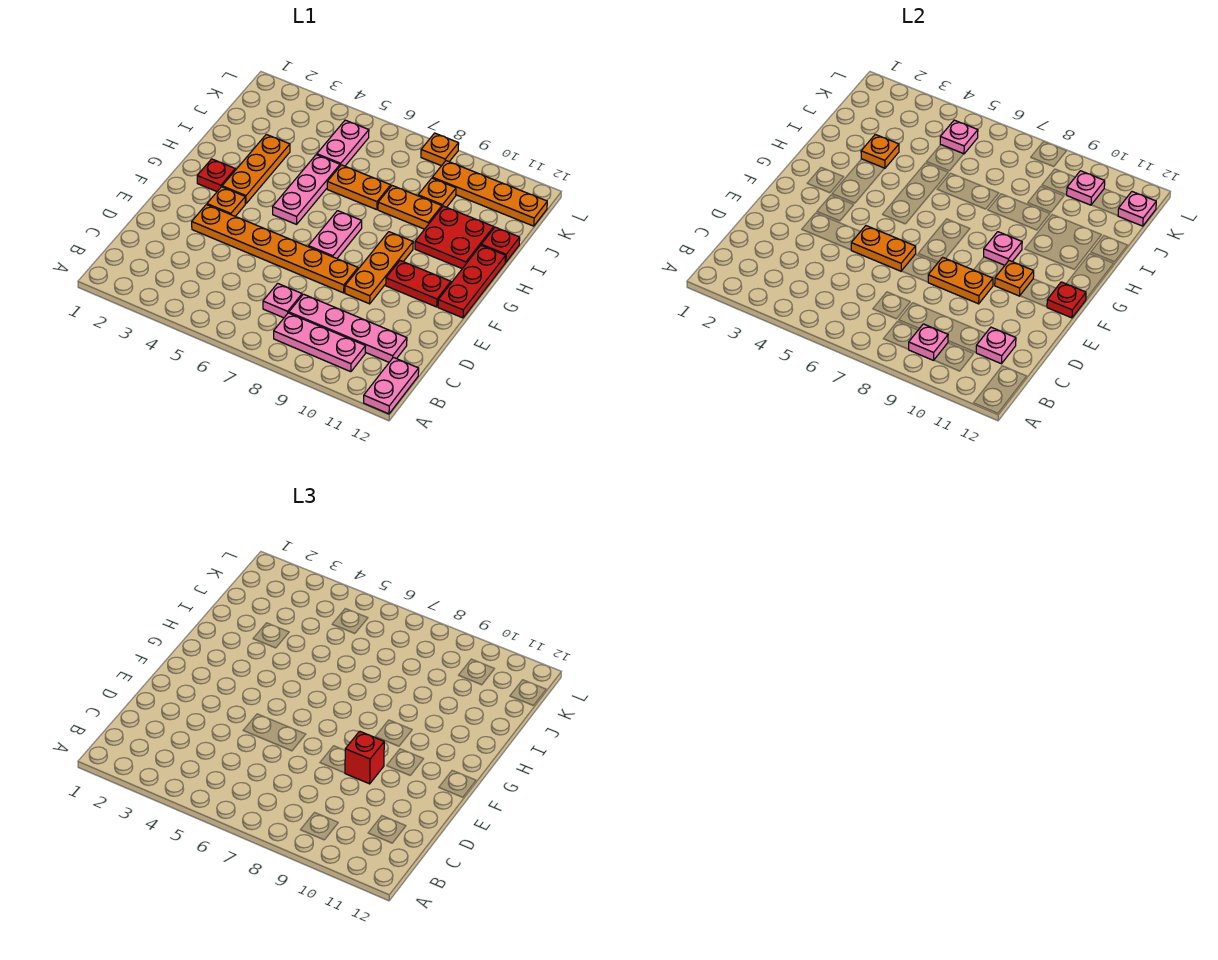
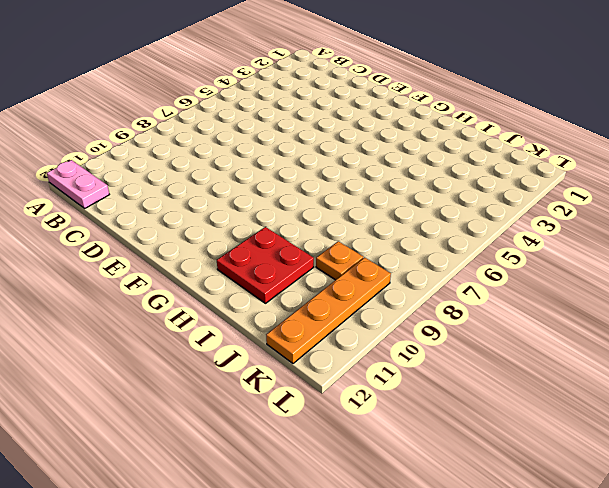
none -> pink plate B8:B10 level 1
none -> pink plate C7 level 1
none -> pink plate C8:C11 level 1
none -> orange plate E3:E8 level 1

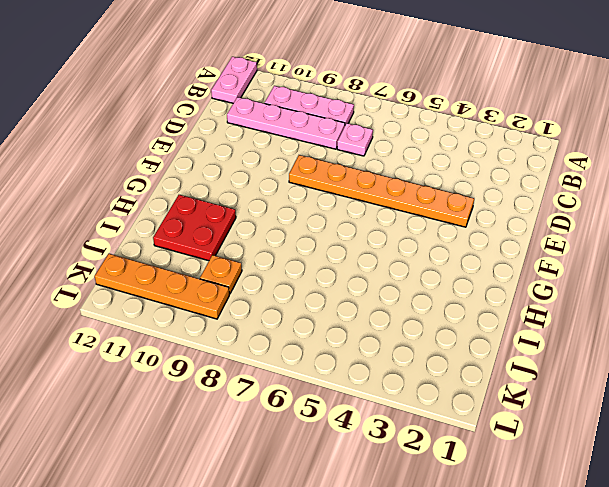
none -> orange plate E9:G9 level 1
none -> orange plate F3 level 1
none -> pink plate F7:G7 level 1
none -> red plate F10:F11 level 1

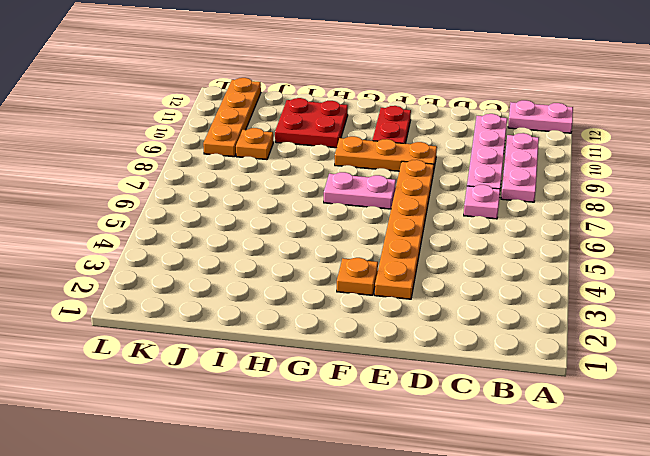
none -> red plate F12:H12 level 1
none -> red plate G2 level 1
none -> orange plate G3:I3 level 1
none -> pink plate G5:I5 level 1

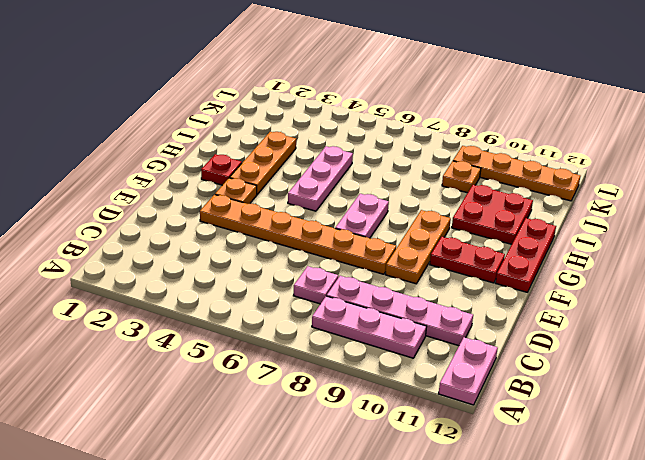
none -> orange plate I6:I7 level 1
none -> orange plate I8:I9 level 1
none -> red plate I12 level 1
none -> pink plate J5:K5 level 1

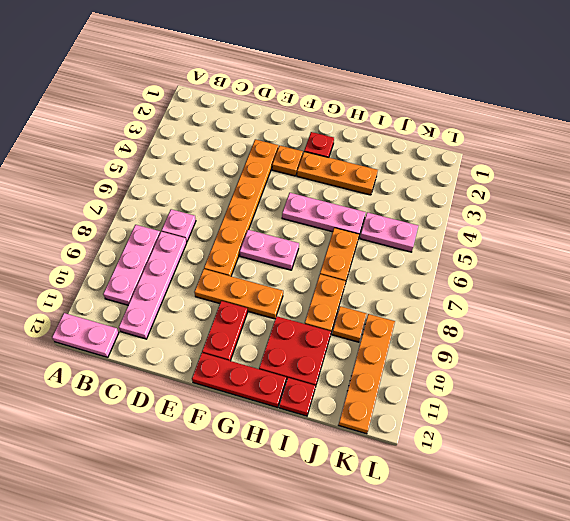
none -> orange plate L8 level 1
none -> pink plate B9 level 2
none -> pink plate C11 level 2
none -> orange plate E5:E6 level 2

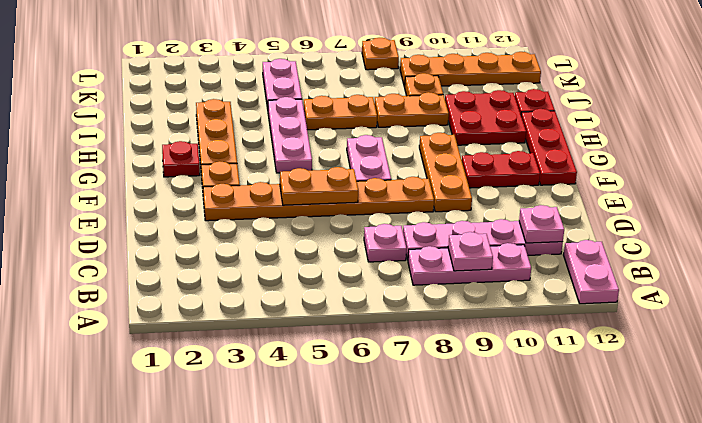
none -> orange plate E8:E9 level 2
none -> orange plate F10 level 2
none -> red plate F12 level 2
none -> pink plate G9 level 2

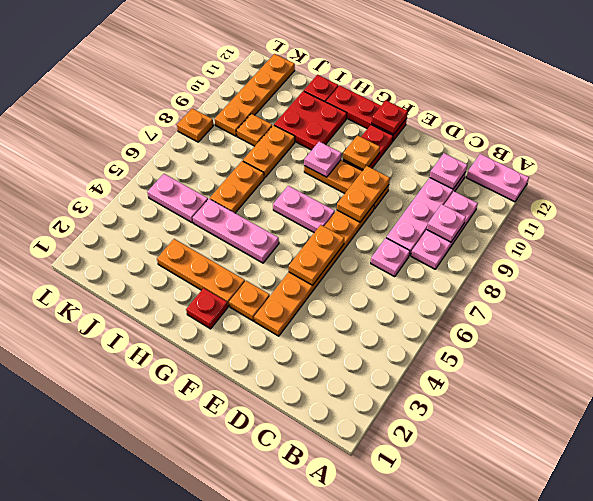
none -> orange plate I3 level 2
none -> pink plate K5 level 2
none -> pink plate K10 level 2
none -> pink plate K12 level 2

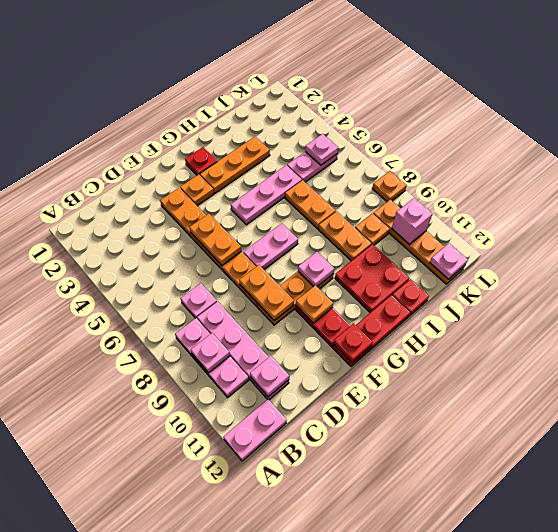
pink brick K10 level 2 -> pink plate K10 level 2
none -> orange plate I3 level 2
none -> red brick E9 level 3

